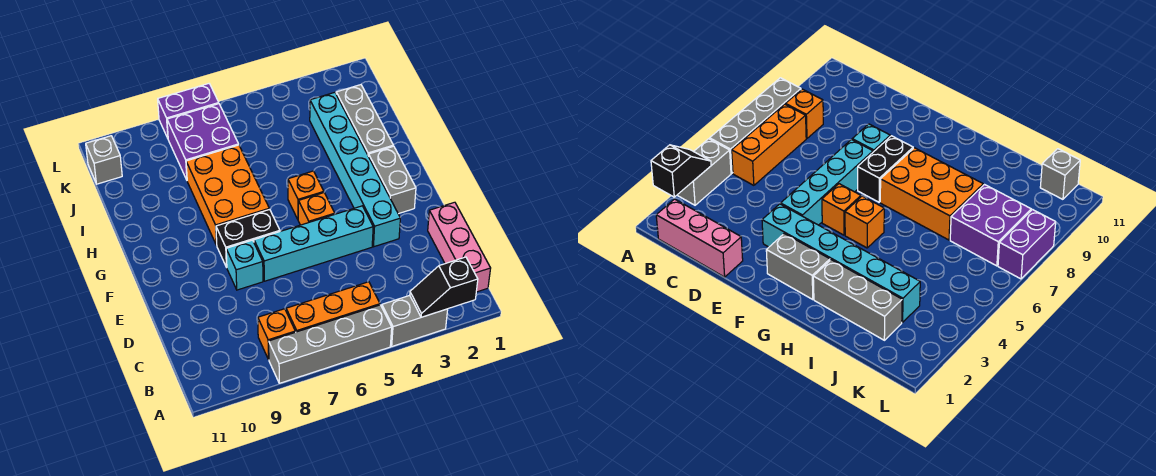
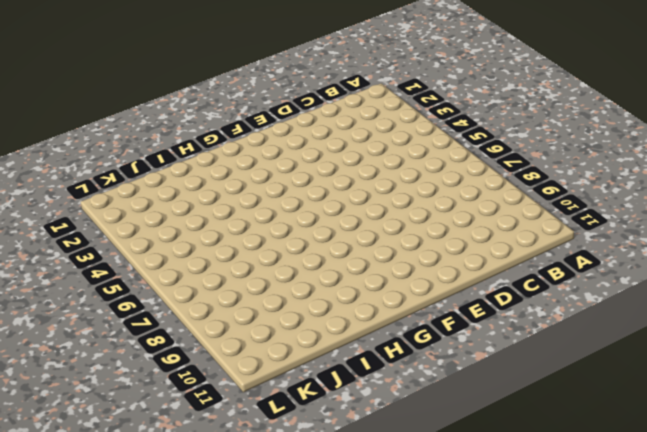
none -> grey brick A3:A4 level 1
none -> grey brick A5:A8 level 1
none -> pink brick B1:D1 level 1

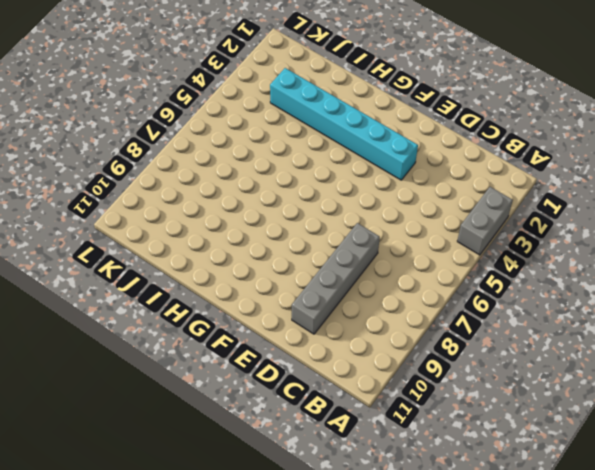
grey brick D7:D10 level 1 -> grey brick A5:A8 level 1
none -> pink brick B1:D1 level 1
none -> orange brick B5:B7 level 1
none -> orange brick B8 level 1

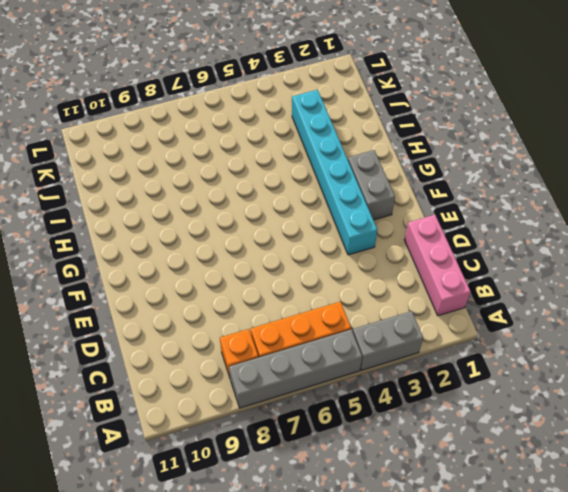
none -> cyan brick E4:E7 level 1
none -> cyan brick E8 level 1
none -> orange brick F5 level 1

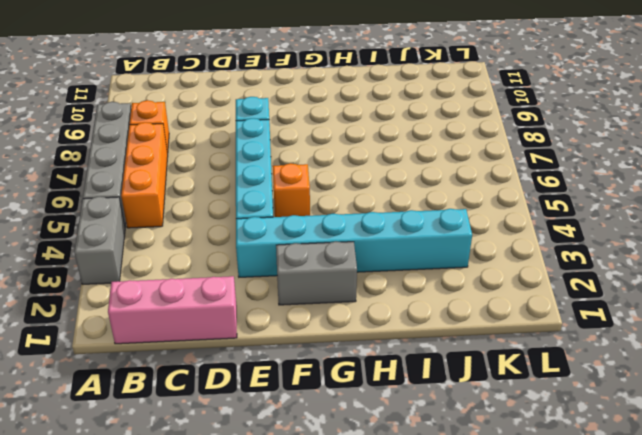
none -> black brick F7:F8 level 1
none -> orange brick G5 level 1
none -> orange brick G7:I8 level 1

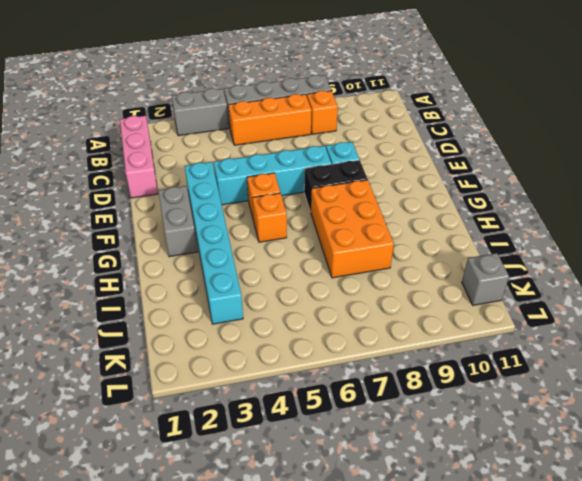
none -> grey brick H2:J2 level 1
none -> purple brick J7:K8 level 1
none -> purple brick L7:L8 level 1

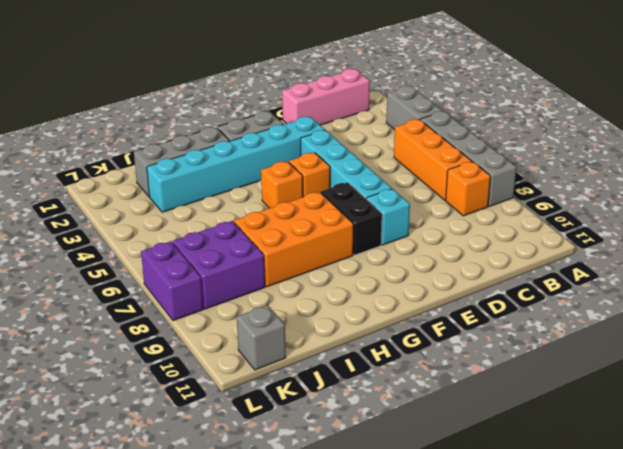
none -> black slope A2:A3 level 2 top 2

